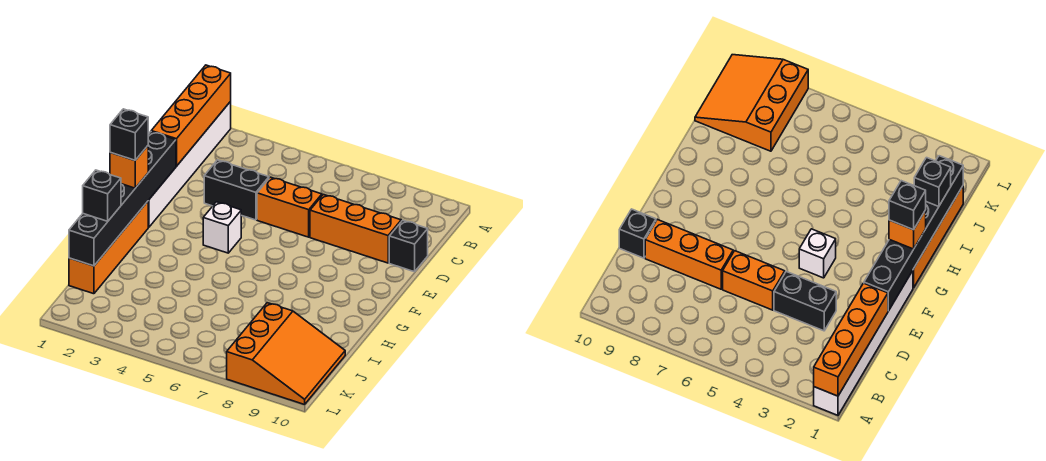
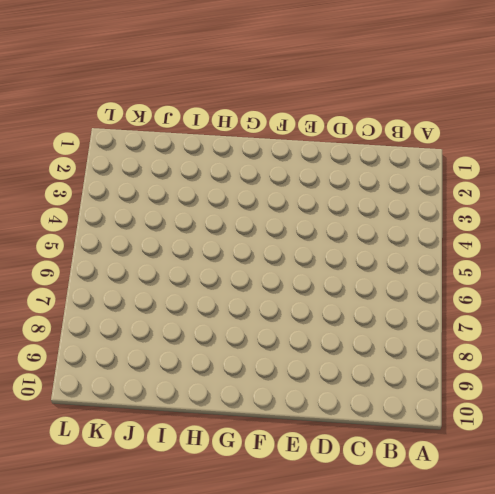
none -> white brick A1:F1 level 1
none -> black brick D3:D4 level 1
none -> orange brick D5:D6 level 1

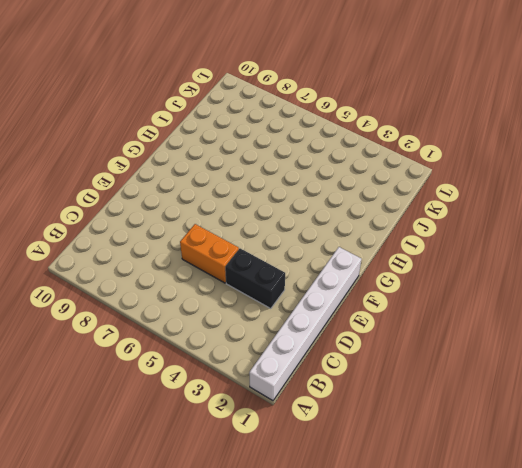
none -> orange brick D7:D9 level 1
none -> black brick D10 level 1
none -> white brick F4 level 1

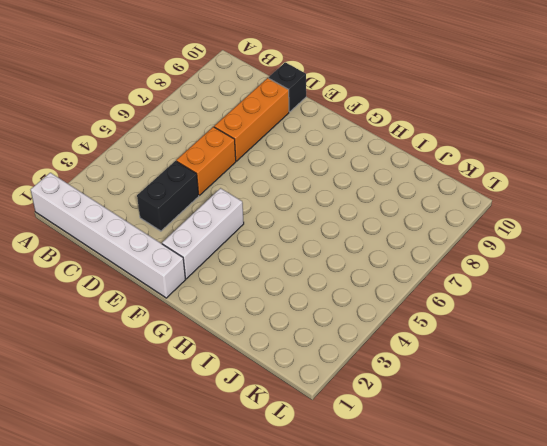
white brick F2:F4 level 1 -> white brick F4 level 1
none -> orange brick G1:J1 level 1
none -> orange slope J8:L10 level 1 top 8
none -> orange brick A1:D1 level 2

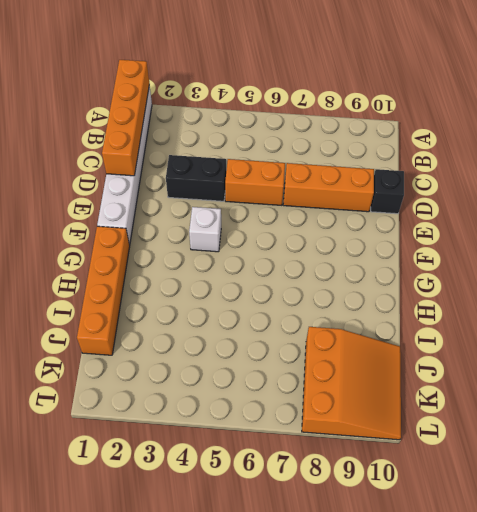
none -> black brick E1:J1 level 2
none -> orange brick G1 level 3
none -> black brick I1 level 3

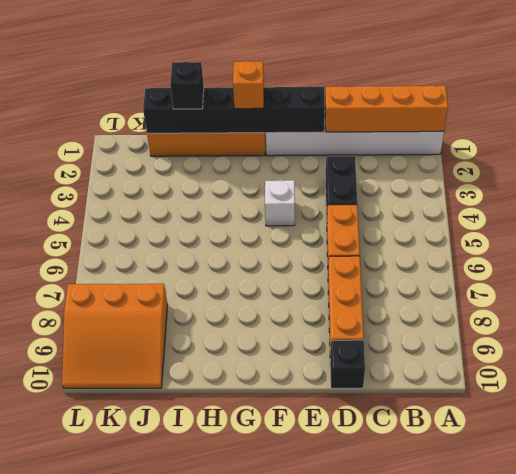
none -> black brick G1 level 4

